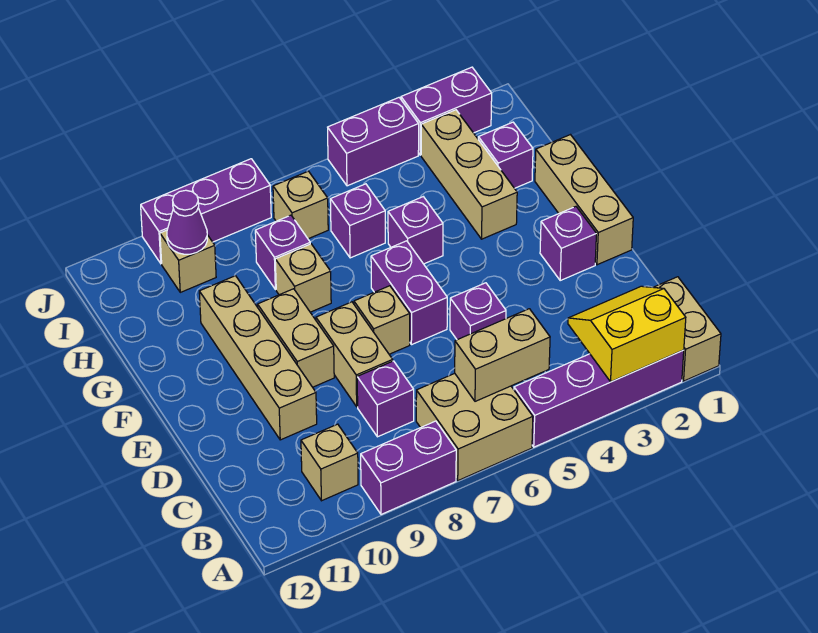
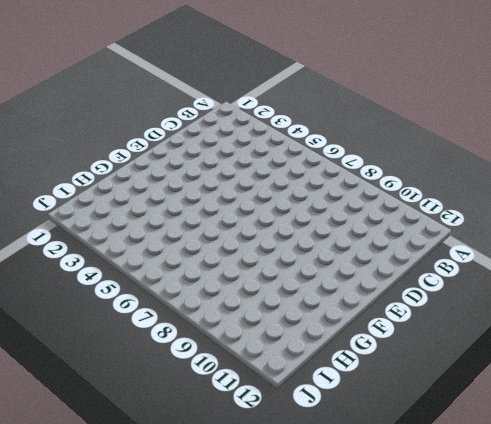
none -> tan brick A1:B1 level 1
none -> purple brick A2:A5 level 1
none -> tan brick A6:B7 level 1

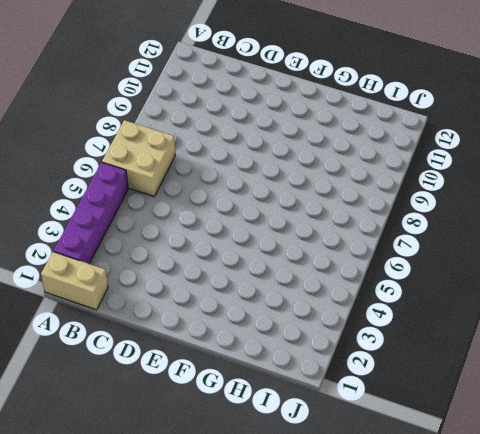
none -> purple brick A8:A9 level 1
none -> tan brick B10 level 1
none -> purple brick C8 level 1

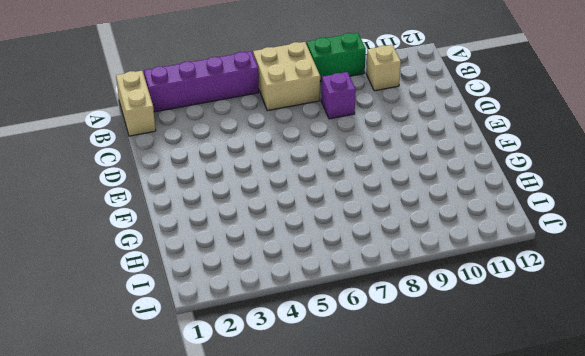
green brick A8:A9 level 1 -> purple brick A8:A9 level 1
none -> purple brick D5 level 1
none -> tan brick D8:E8 level 1
none -> tan brick D10:G10 level 1

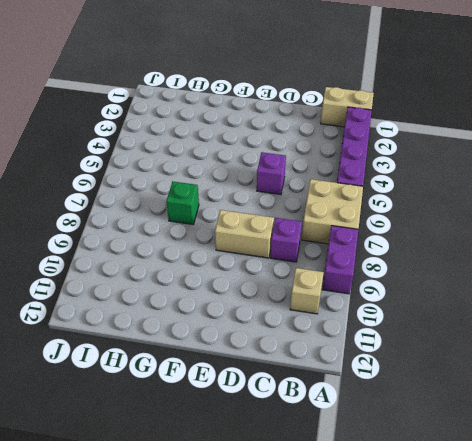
green brick G7 level 1 -> none
none -> tan brick D10:G10 level 1
none -> tan brick E1:G1 level 1
none -> purple brick E2 level 1

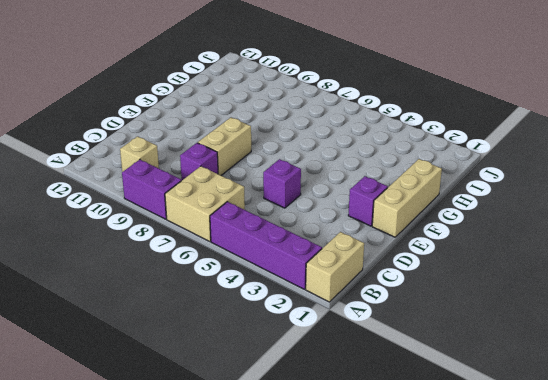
none -> tan brick D10:G10 level 1
none -> purple brick E6:F6 level 1
none -> tan brick E7 level 1

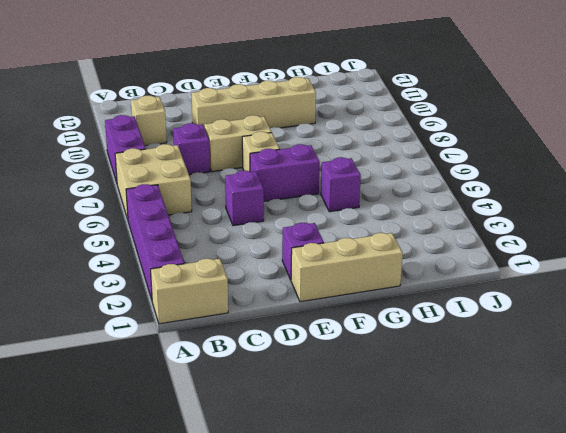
none -> tan brick E9:F9 level 1
none -> tan brick G3:I3 level 1
none -> tan brick G8 level 1

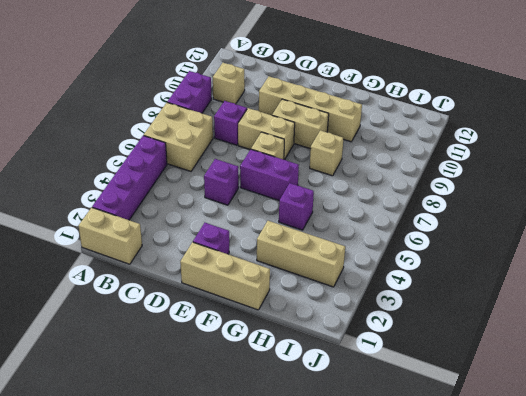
none -> purple brick H2 level 1
none -> purple brick H6 level 1
none -> purple brick H8 level 1

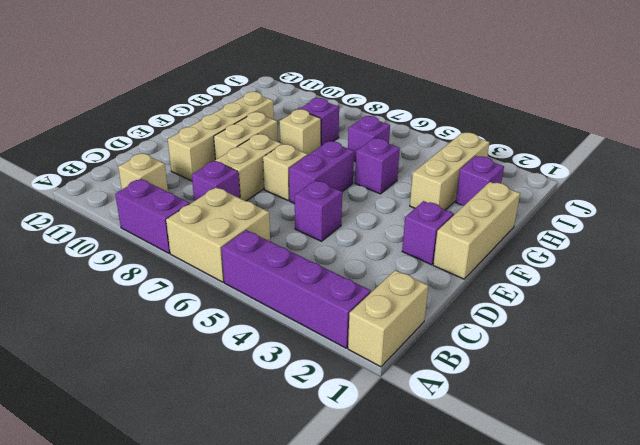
none -> tan brick I7 level 1
none -> tan brick I10 level 1
none -> purple brick J2:J3 level 1

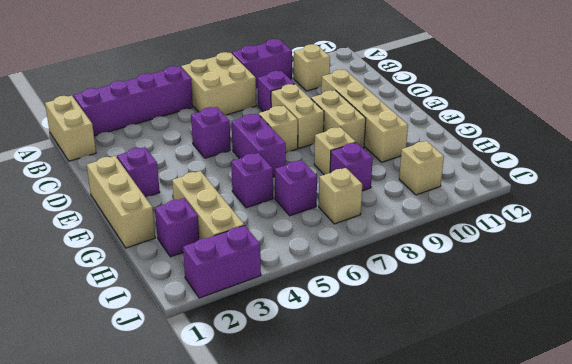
none -> purple brick J4:J5 level 1
none -> purple brick J8:J10 level 1
none -> yellow slope A2:B3 level 2 top A

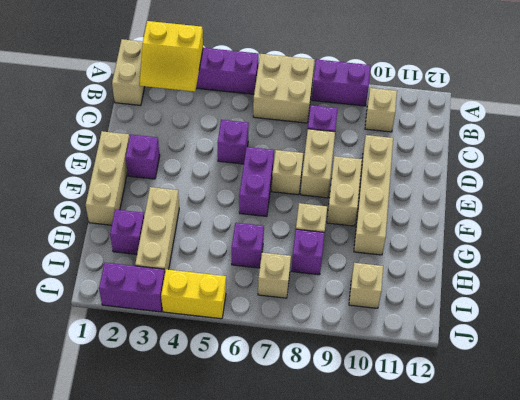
yellow brick J4:J5 level 1 -> purple brick J4:J5 level 1
none -> purple brick G5 level 1
none -> purple brick J8:J10 level 1
none -> tan brick B5:B6 level 2

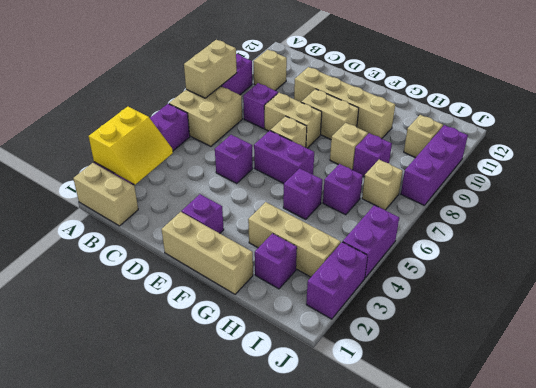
tan brick A7:A8 level 2 -> tan brick B5:B6 level 2
none -> purple cone I10 level 2

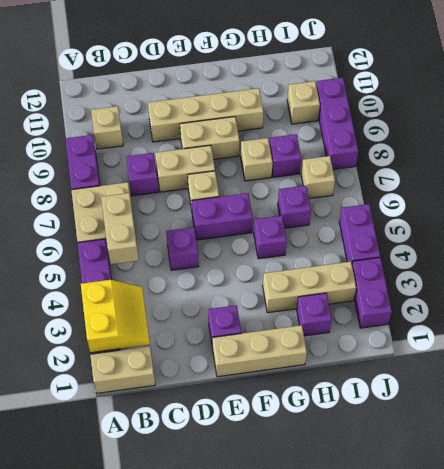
none -> purple cone I10 level 2

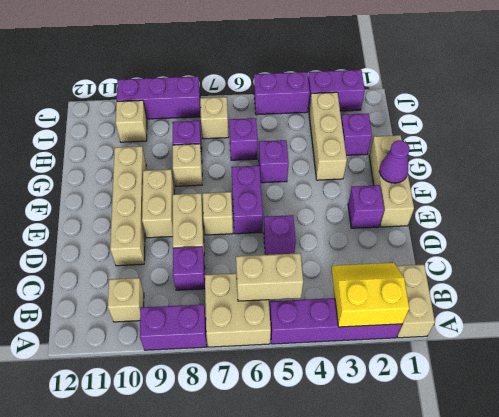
purple cone F1 level 2 -> purple cone I10 level 2

